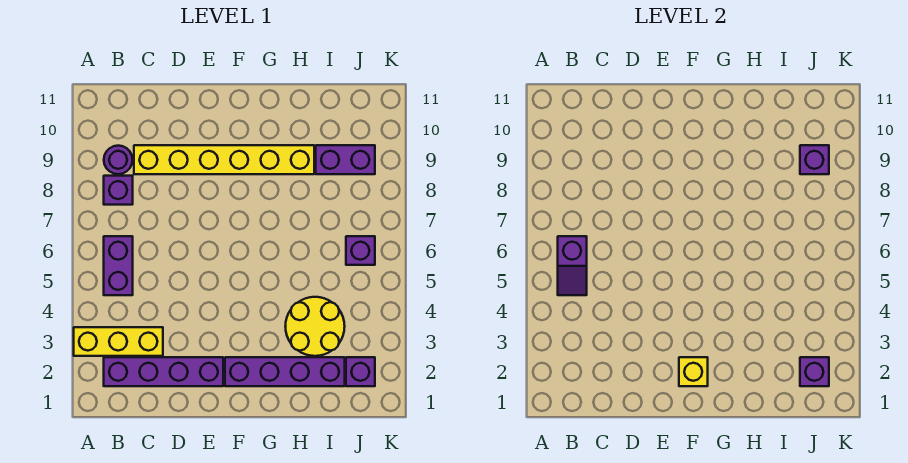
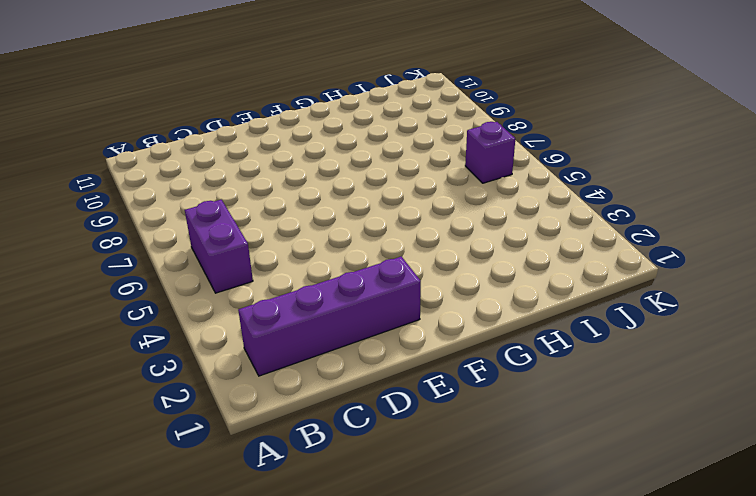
none -> yellow brick A3:C3 level 1
none -> purple brick B8 level 1
none -> purple round brick B9 level 1

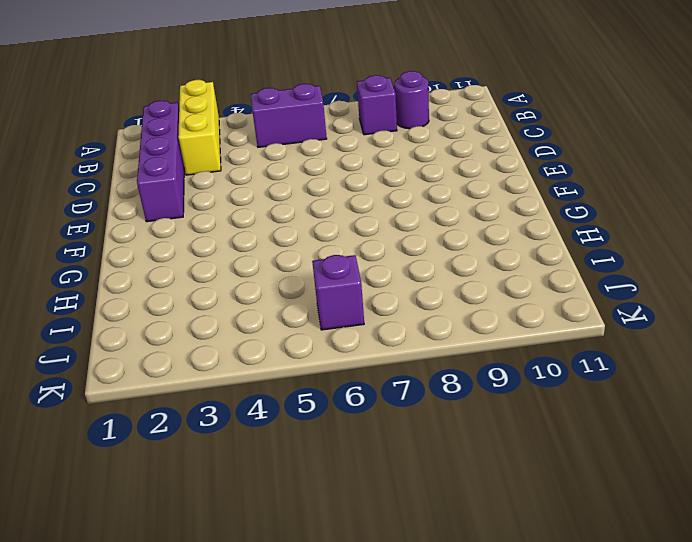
none -> yellow brick C9:H9 level 1
none -> purple brick F2:I2 level 1
none -> yellow round brick H3:I4 level 1

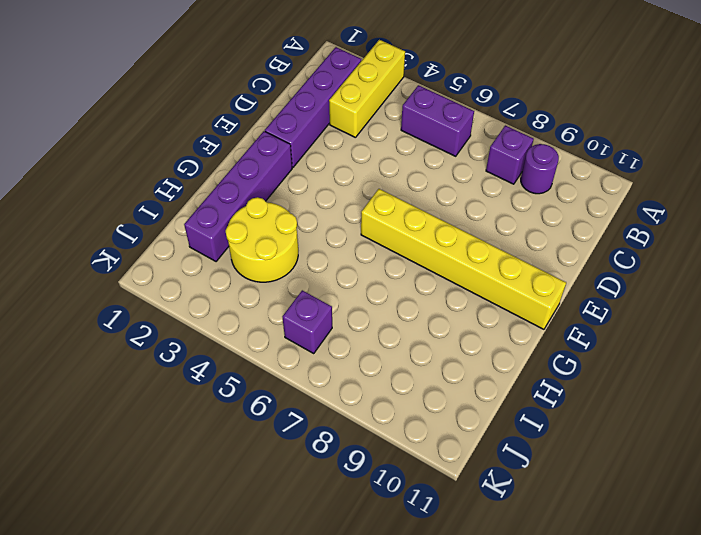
yellow brick F6:F11 level 1 -> yellow brick C9:H9 level 1
none -> purple brick I9:J9 level 1
none -> purple brick J2 level 1
none -> purple slope B5:B6 level 2 top 6

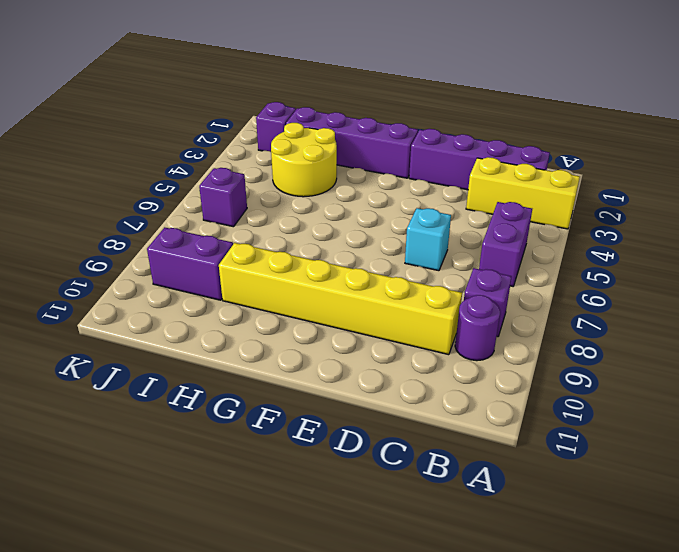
cyan brick D6 level 1 -> none
none -> purple slope B5:B6 level 2 top 6
none -> yellow brick F2 level 2
none -> purple brick J2 level 2

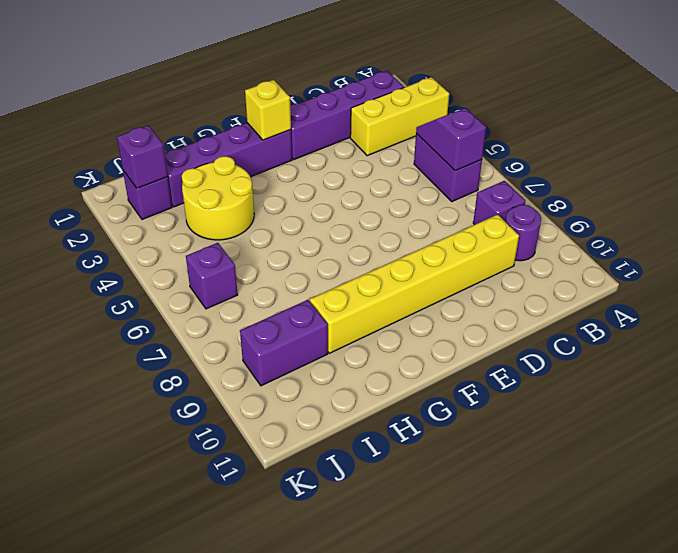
none -> purple brick J9 level 2

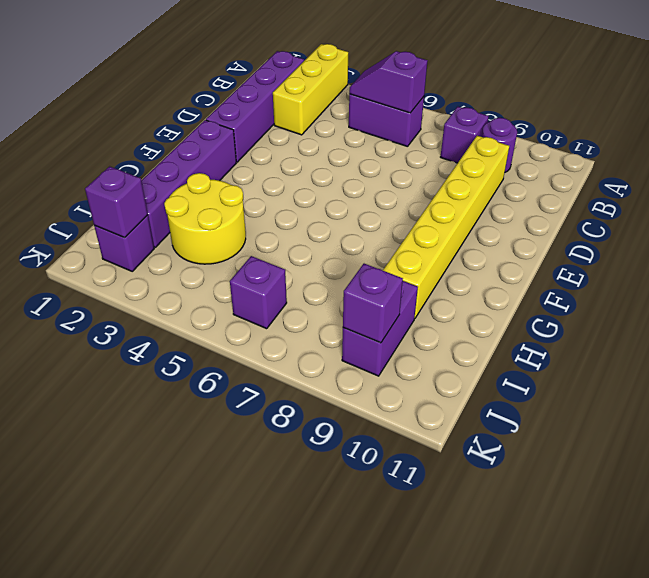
none -> yellow brick F2 level 2

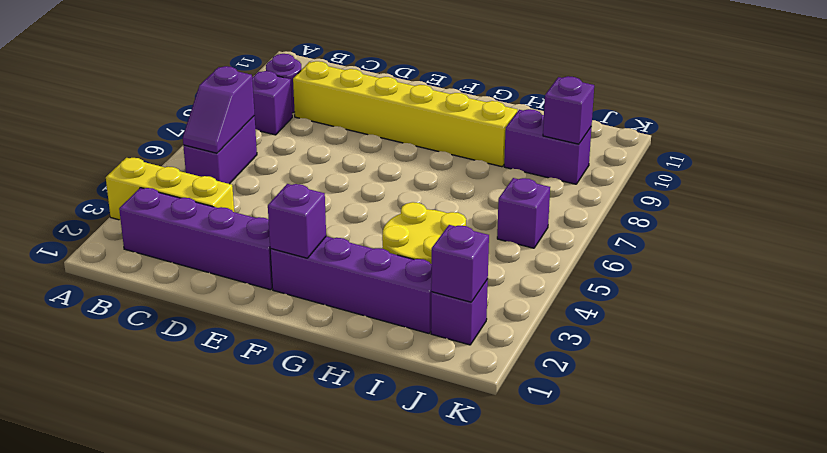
purple brick F2 level 2 -> yellow brick F2 level 2

